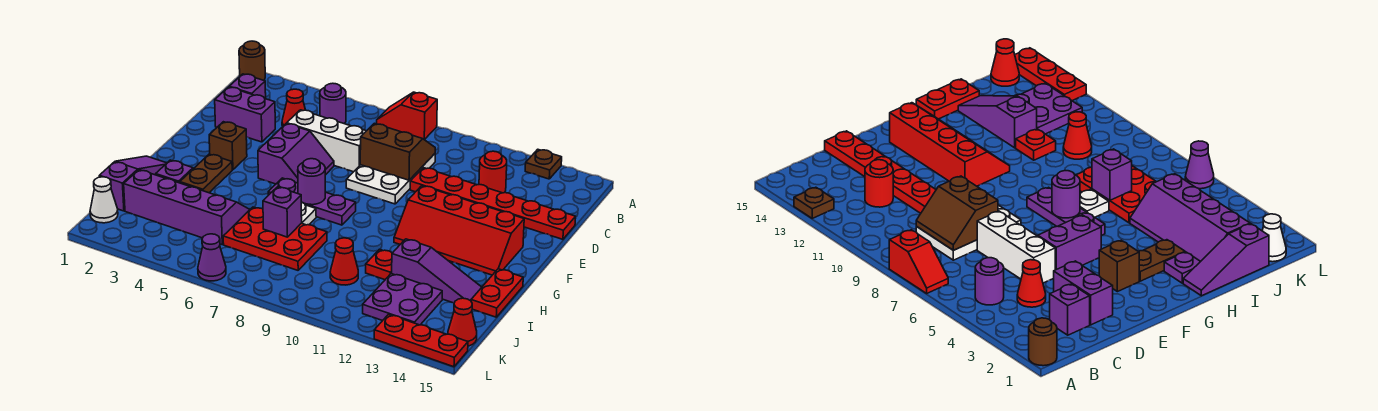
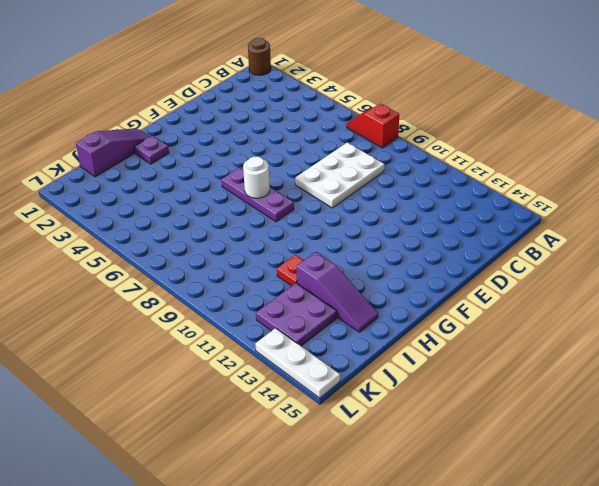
white round brick G7 level 2 -> purple round brick G7 level 2
white plate L13:L15 level 1 -> red plate L13:L15 level 1
none -> brown plate A13 level 1
none -> purple round brick B5 level 1
none -> purple brick C2 level 1
none -> red cone C4 level 1

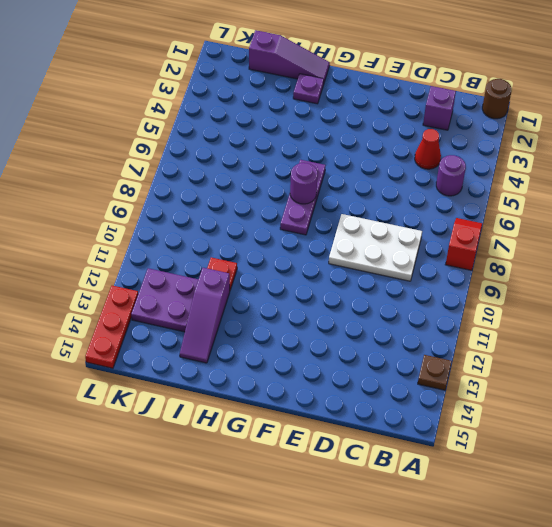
none -> red round brick C12 level 1
none -> purple brick D2:D3 level 1
none -> white brick D5:D7 level 1
none -> red plate D10:D15 level 1

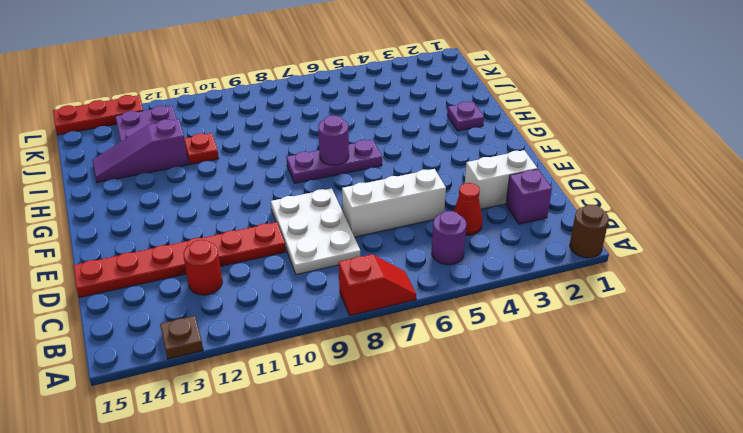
white brick D2:D3 level 1 -> purple brick D2:D3 level 1
none -> purple slope E5:F6 level 1 top 5
none -> brown brick F3 level 1
none -> red slope F11:G14 level 1 top F
none -> brown plate G3:H3 level 1

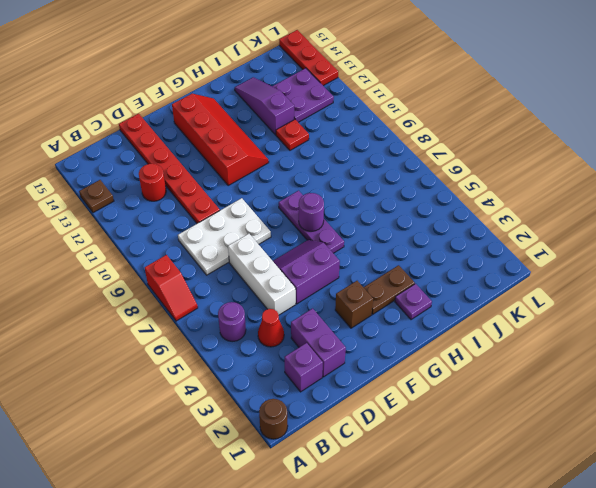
none -> purple slope H1:J1 level 1 top J
none -> white plate H7 level 1
none -> red plate H15:I15 level 1
none -> purple slope I2:J5 level 1 top J

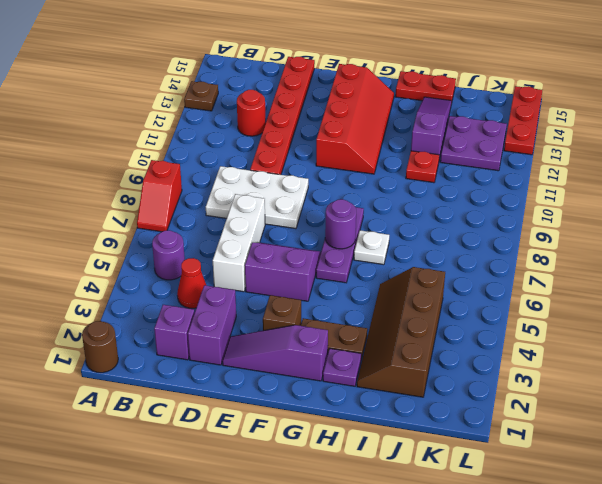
purple slope E2:G2 level 1 top G -> purple slope H1:J1 level 1 top J
brown slope I2:J5 level 1 top J -> purple slope I2:J5 level 1 top J
none -> red plate I6:J8 level 1
none -> red cone J10 level 1
none -> white cone K1 level 1
none -> red cone K15 level 1

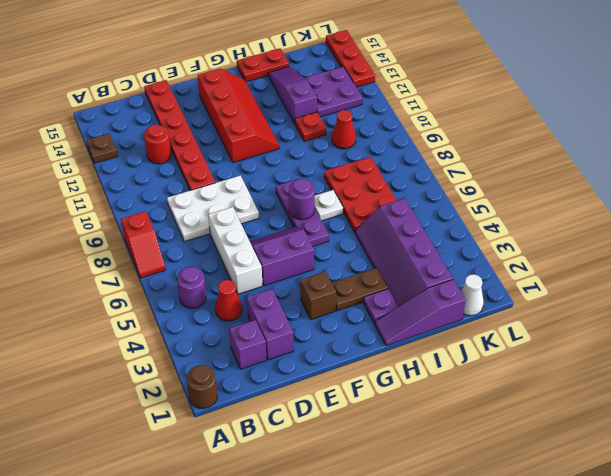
none -> red cone K15 level 1
none -> purple cone L6 level 1
none -> brown slope C8:D9 level 2 top D
none -> purple brick I7 level 2

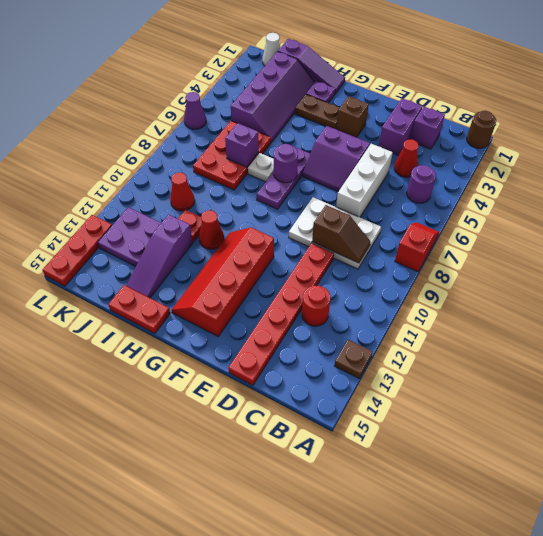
brown slope C9:D9 level 2 top D -> brown slope C8:D9 level 2 top D
red cone H11 level 1 -> red cone K15 level 1

